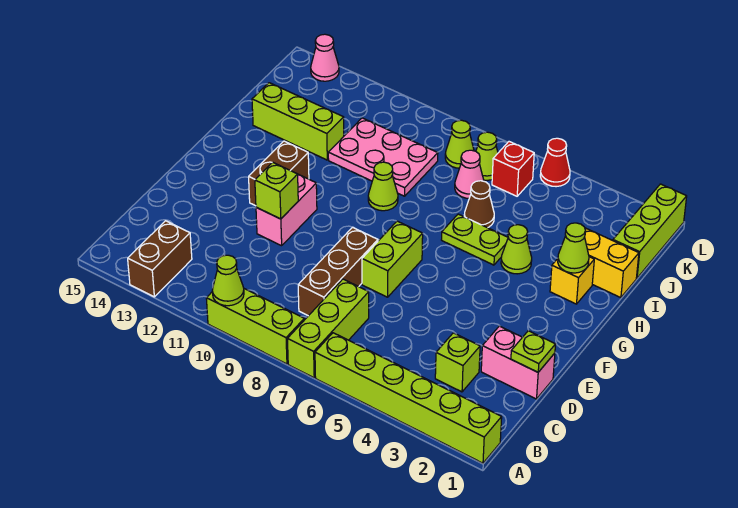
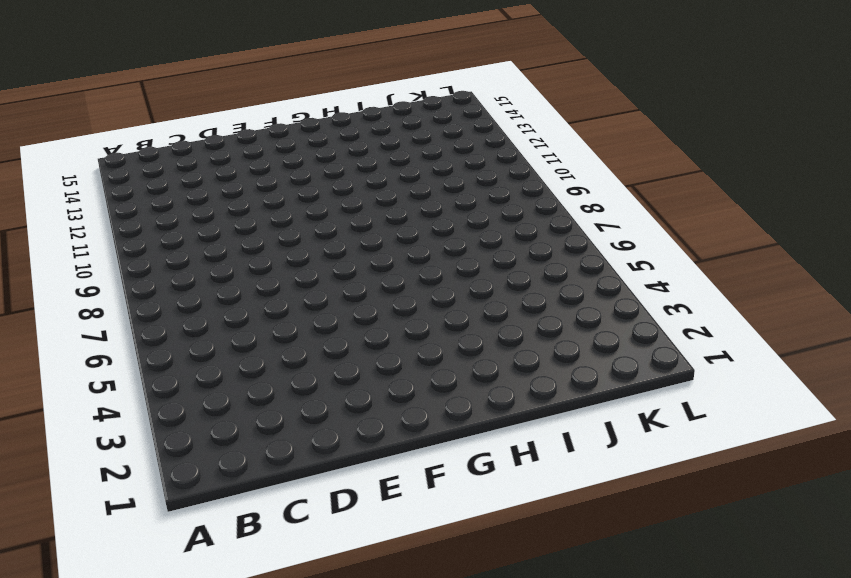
none -> lime brick A1:A6 level 1
none -> lime brick A7:C7 level 1
none -> lime brick A8:A10 level 1

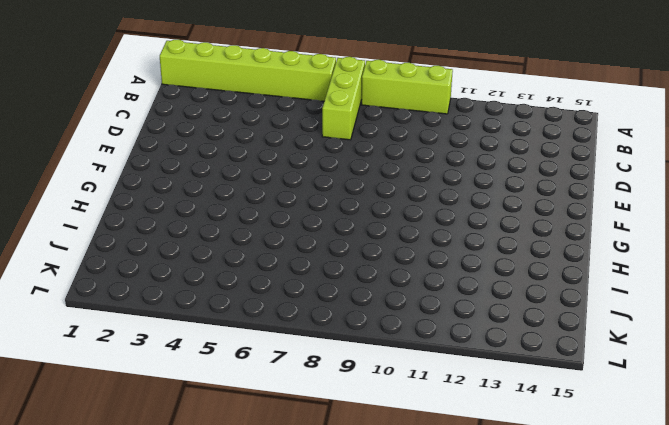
none -> brown brick A13:B13 level 1
none -> lime brick C3 level 1
none -> brown brick C8:E8 level 1

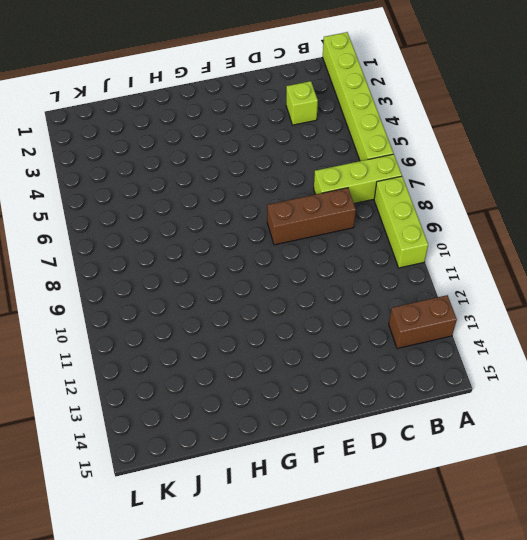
none -> pink brick D1:D2 level 1
none -> lime brick E7:F7 level 1
none -> pink brick E11:F11 level 1

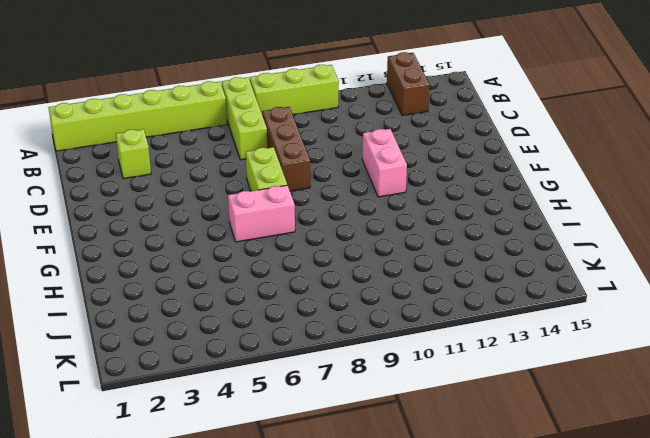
pink brick G6:G7 level 1 -> pink brick D1:D2 level 1
none -> brown brick F12:G12 level 1
none -> yellow brick H2 level 1
none -> lime cone H4 level 1

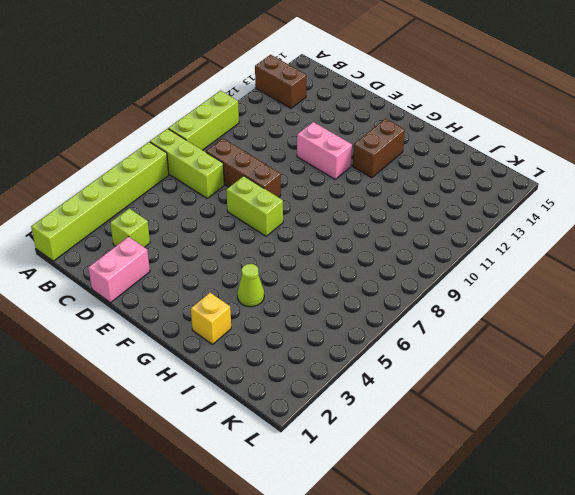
brown brick G12:G13 level 1 -> brown brick F12:G12 level 1
none -> lime plate H5:H6 level 1
none -> lime cone H9 level 1
none -> yellow brick I1:I2 level 1

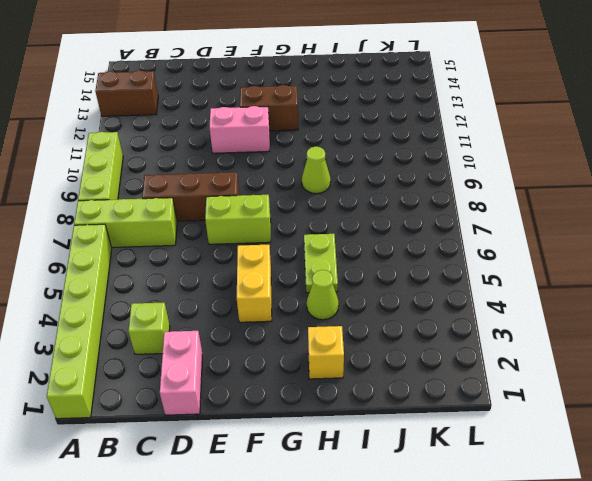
yellow brick F4:F5 level 1 -> yellow brick I1:I2 level 1
none -> brown cone I6 level 1
none -> pink plate I9:J11 level 1
none -> lime brick I12:I14 level 1

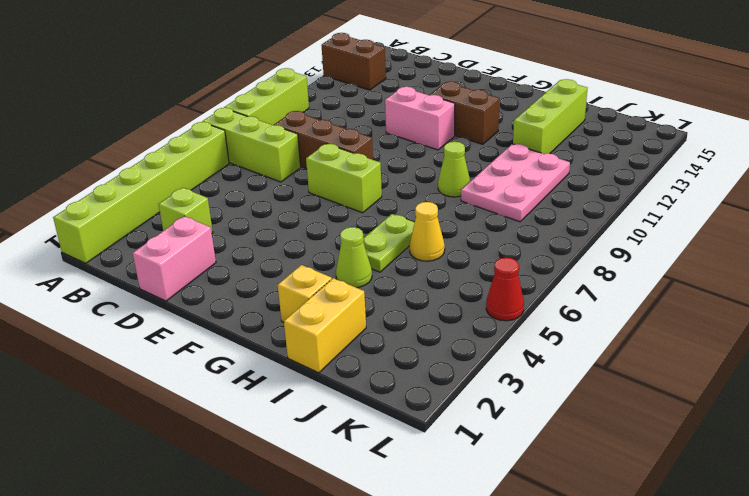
yellow cone I6 level 1 -> brown cone I6 level 1
none -> lime brick J1:L1 level 1
none -> pink cone J7 level 1
none -> red brick K6 level 1

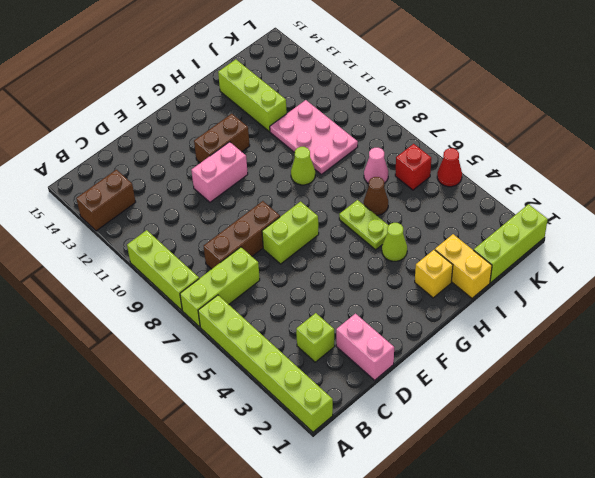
none -> lime cone K7 level 1
none -> lime cone K8 level 1
none -> pink cone L14 level 1

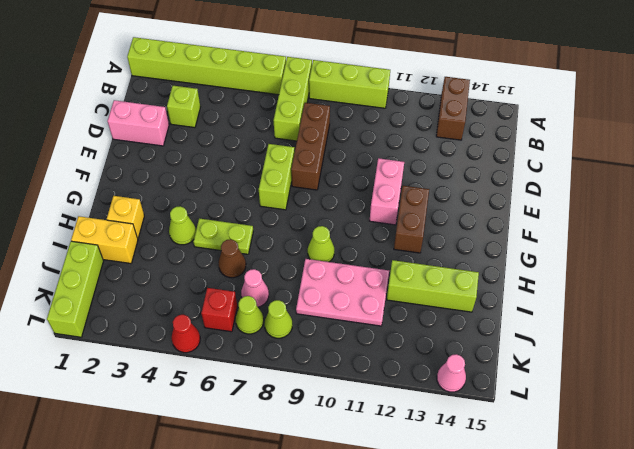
none -> lime cone A10 level 2
none -> lime plate D1 level 2
none -> lime brick E11 level 2

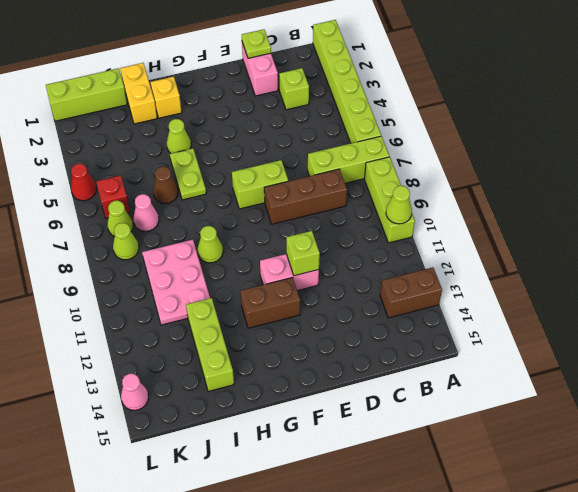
none -> lime cone H2 level 2

